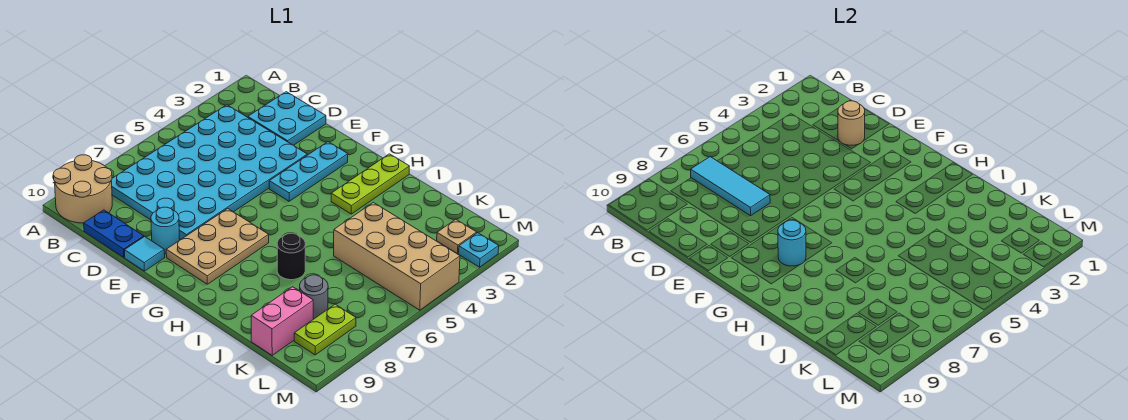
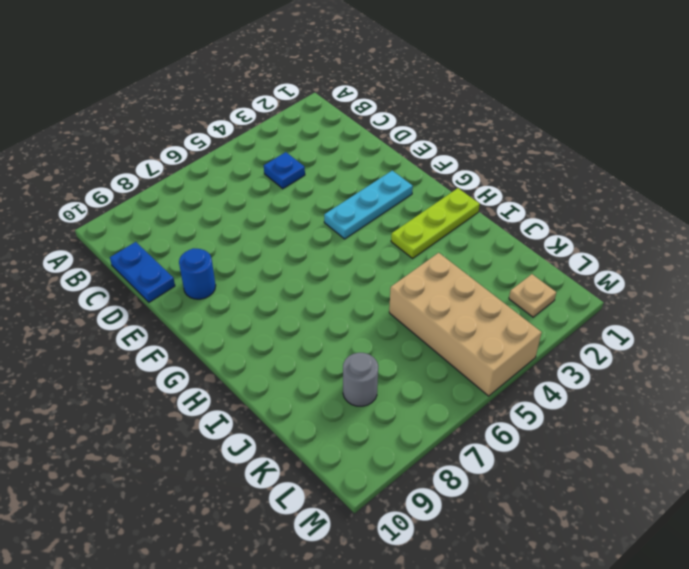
blue plate C4 level 1 -> cyan plate B3:E8 level 1
blue round brick E9 level 1 -> cyan round brick E9 level 1
none -> tan round brick A9:B10 level 1
none -> cyan plate C1:D2 level 1
none -> cyan tile E10 level 1

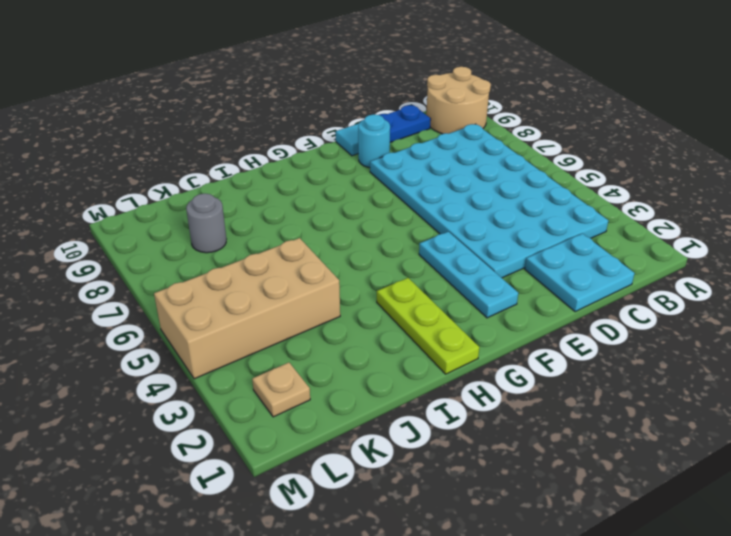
none -> tan plate F7:G9 level 1
none -> black round brick I7 level 1
none -> pink brick K9:K10 level 1

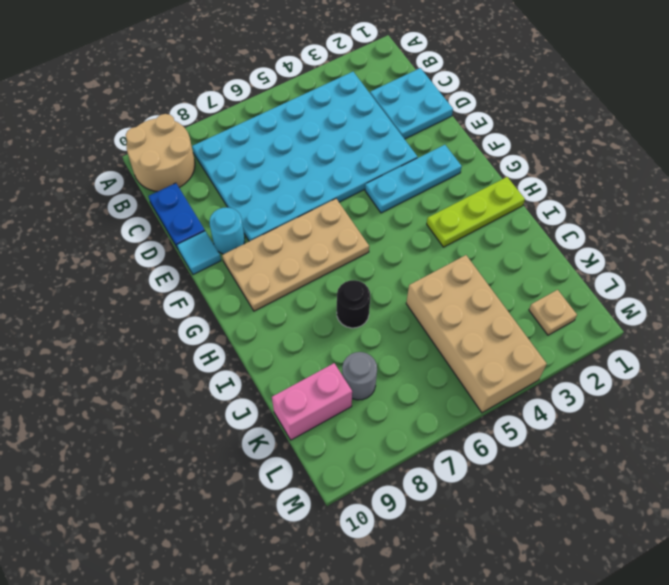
tan plate F6:G9 level 1 -> tan plate F7:G9 level 1
none -> lime plate L8:L9 level 1
none -> cyan plate M2 level 1
none -> cyan tile B7:D7 level 2

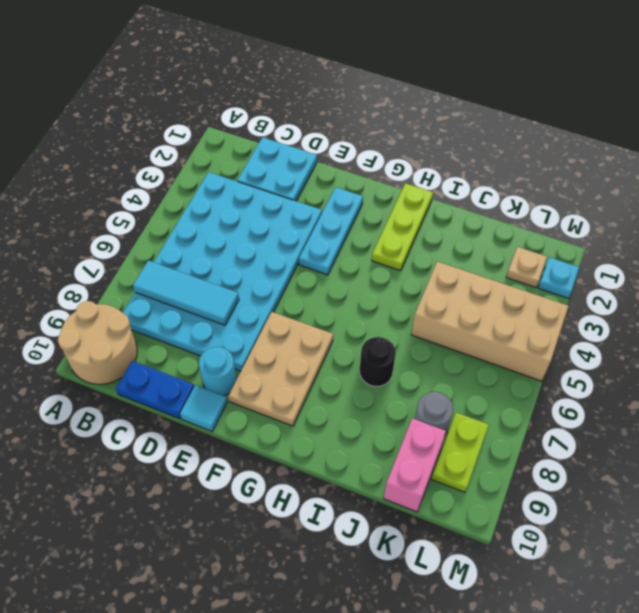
none -> tan round brick D2 level 2
none -> cyan round brick G8 level 2

